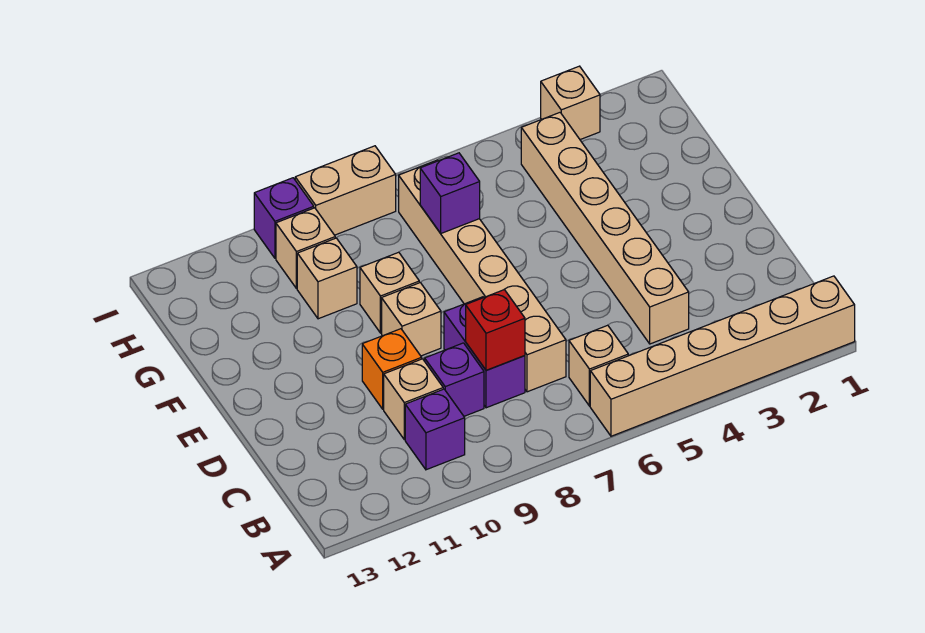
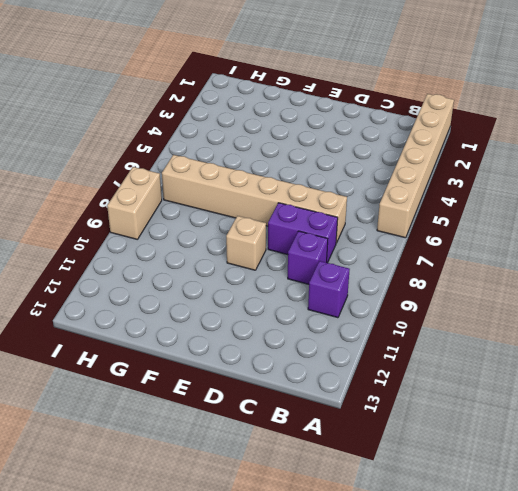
none -> tan brick B6 level 1
none -> tan brick C4:H4 level 1
none -> tan brick C10 level 1

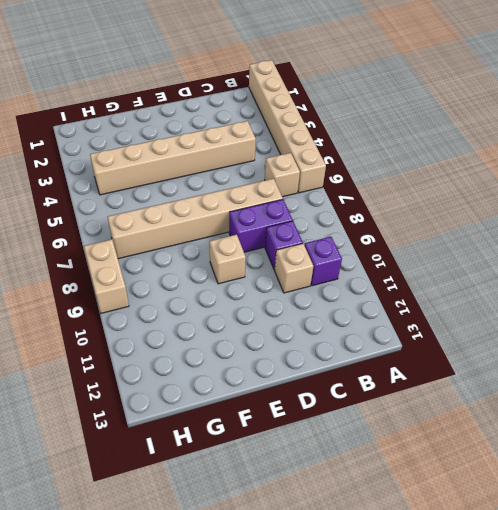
none -> orange brick D10 level 1
none -> tan brick F9 level 1
none -> tan brick G10 level 1

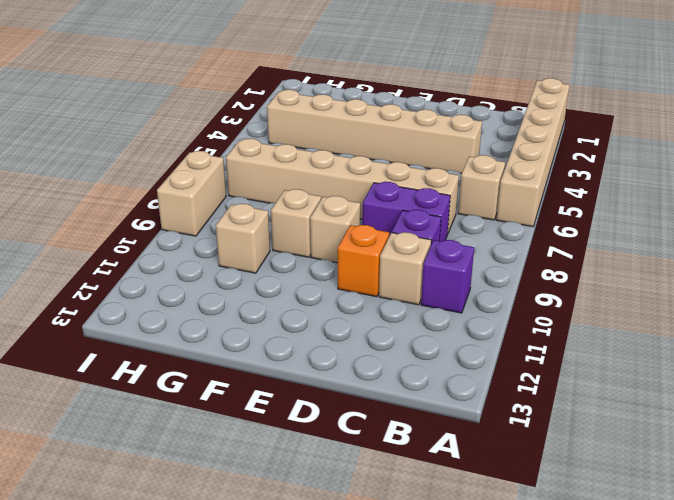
none -> tan brick H10 level 1
none -> tan brick I3 level 1
none -> purple brick I10 level 1

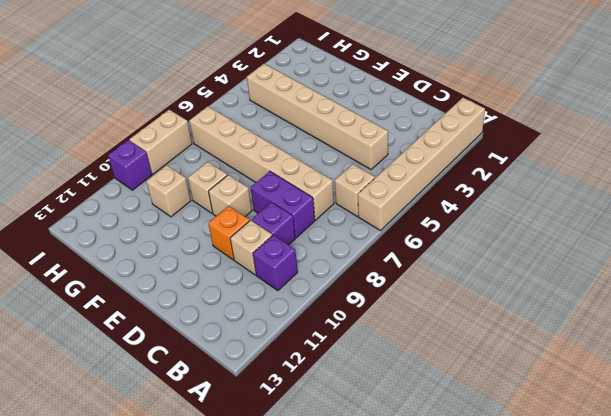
none -> tan brick H10 level 1
none -> tan brick I3 level 1
none -> red brick C8 level 2

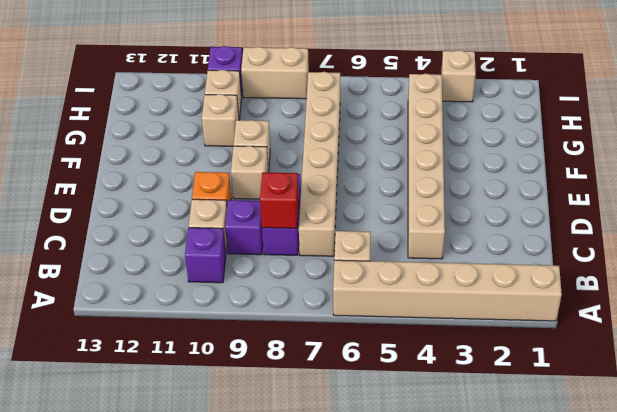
none -> purple brick G7 level 2

